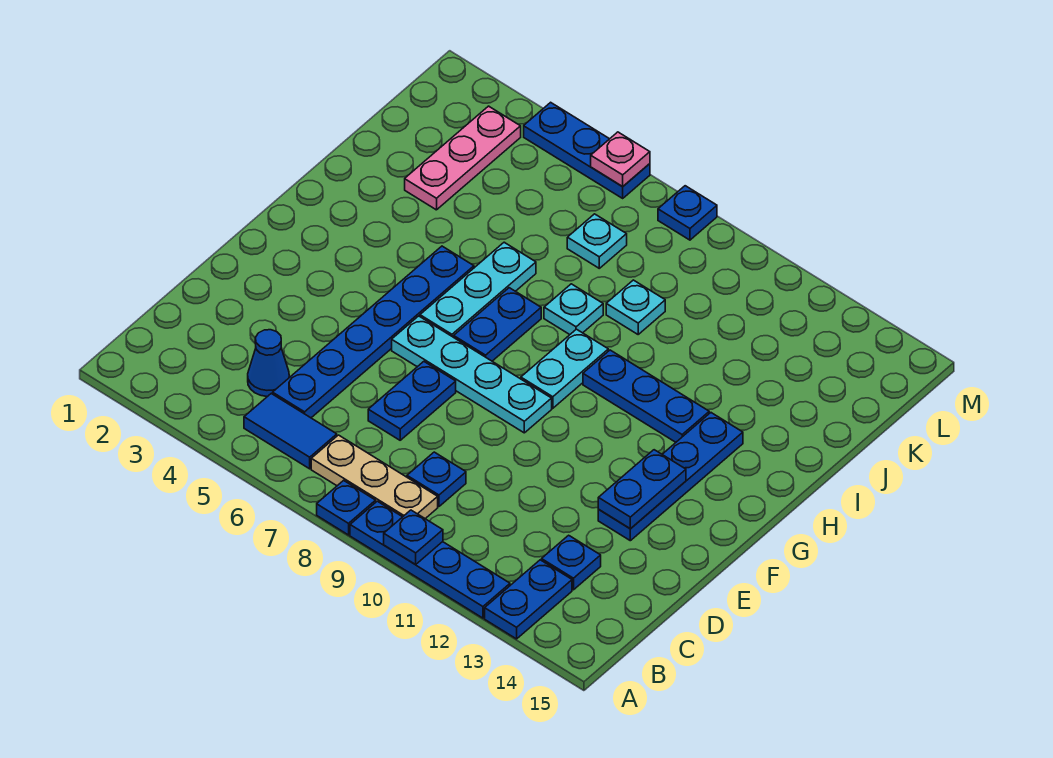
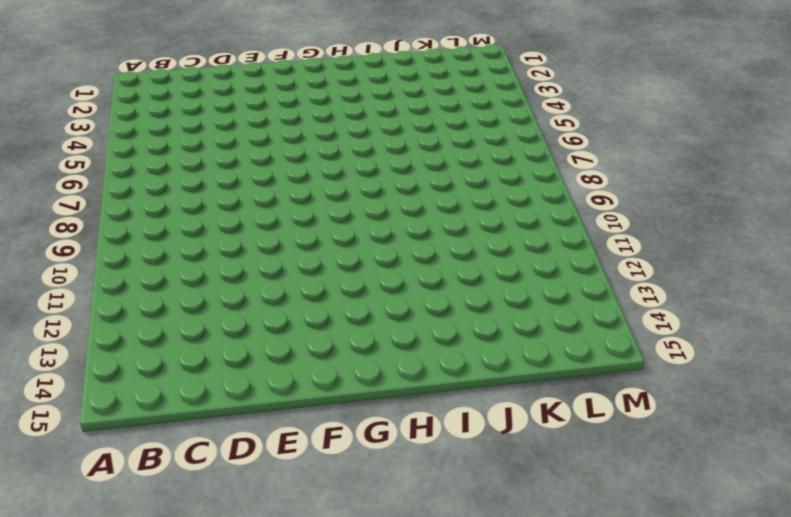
none -> blue plate A8 level 1
none -> blue plate A9:A12 level 1
none -> blue plate A13:B13 level 1

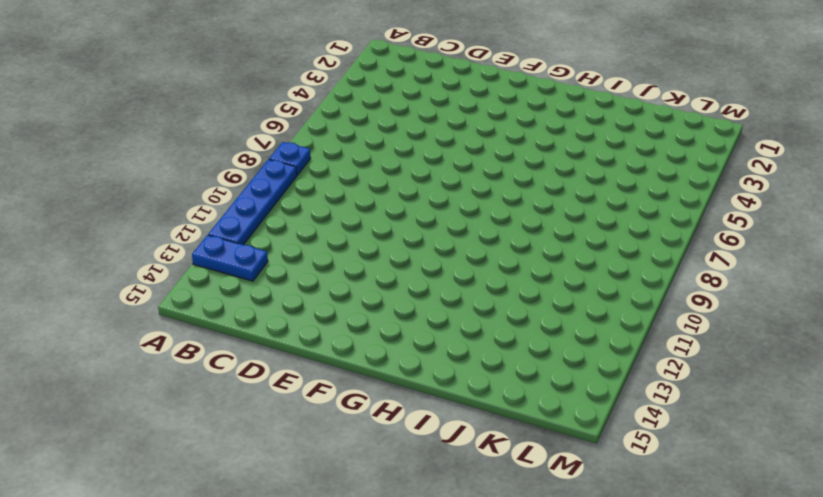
none -> blue tile B5:B6 level 1
none -> tan plate B7:B9 level 1
none -> blue cone C4 level 1

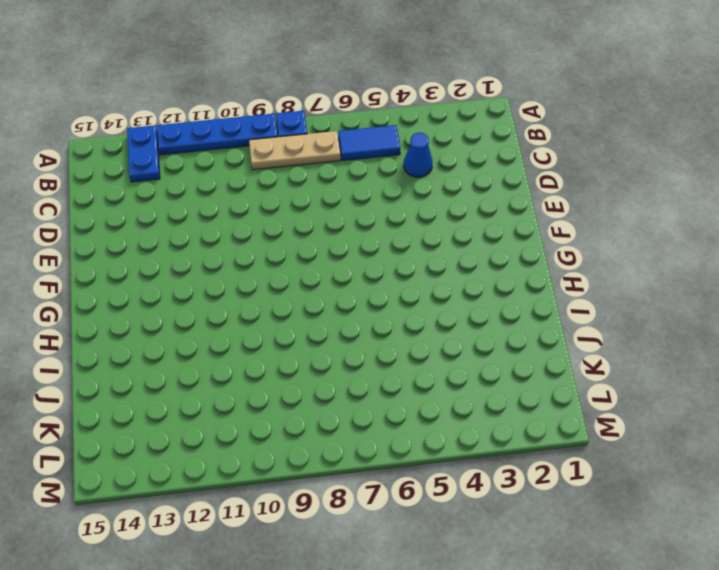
none -> blue plate C5:H5 level 1
none -> blue plate C9 level 1
none -> blue plate C13 level 1

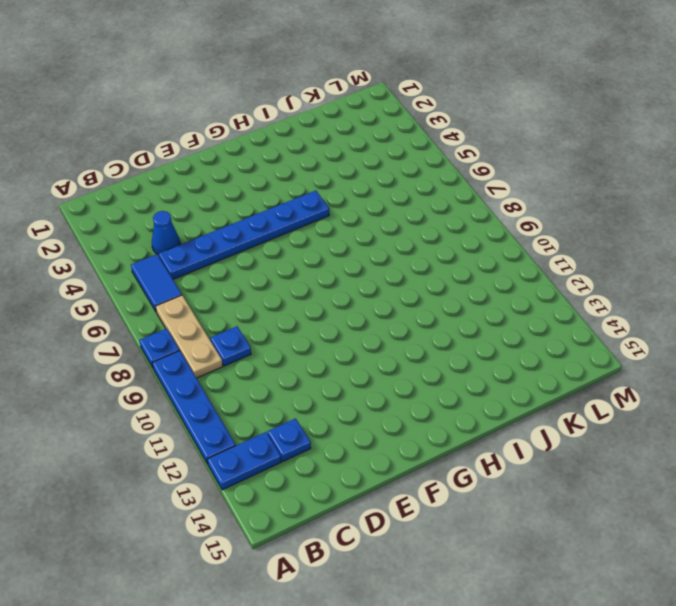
none -> blue plate D7:E7 level 1
none -> blue plate E13:H13 level 1
none -> cyan plate F6:F9 level 1

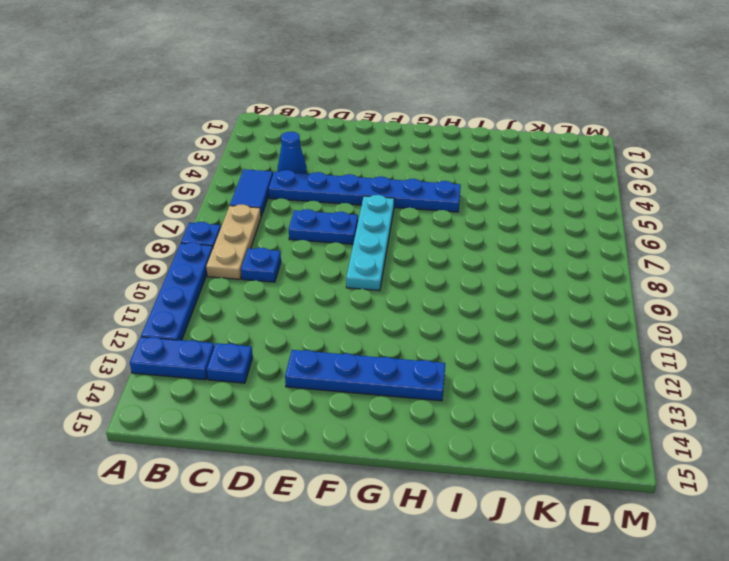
none -> cyan plate G6:I6 level 1
none -> blue plate G7:H7 level 1
none -> cyan plate G9:H9 level 1

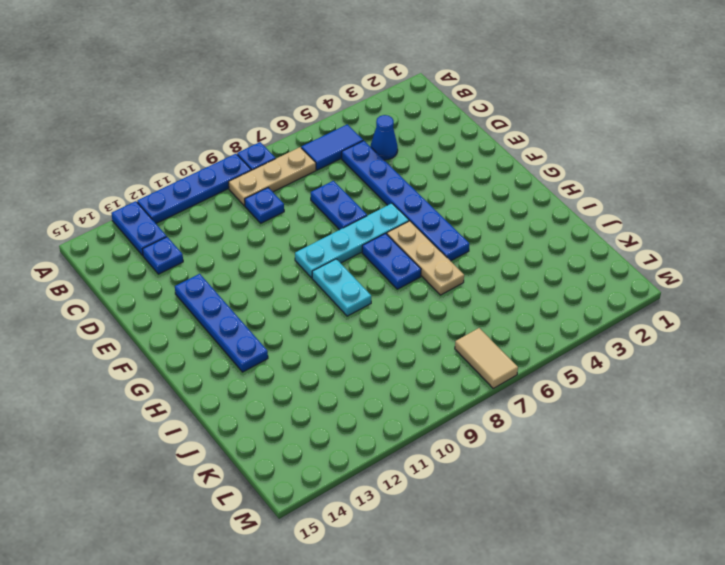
tan plate G6:I6 level 1 -> cyan plate G6:I6 level 1
tan tile L7:M7 level 1 -> none
none -> blue plate H10:H12 level 1
none -> cyan plate I8 level 1
none -> pink plate J3:L3 level 1

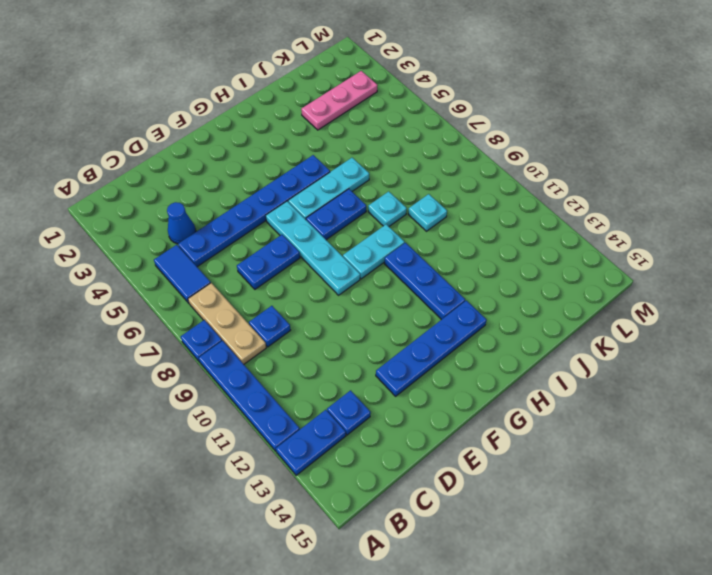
none -> cyan plate K7 level 1
none -> blue plate M4:M6 level 1
none -> blue plate M8 level 1

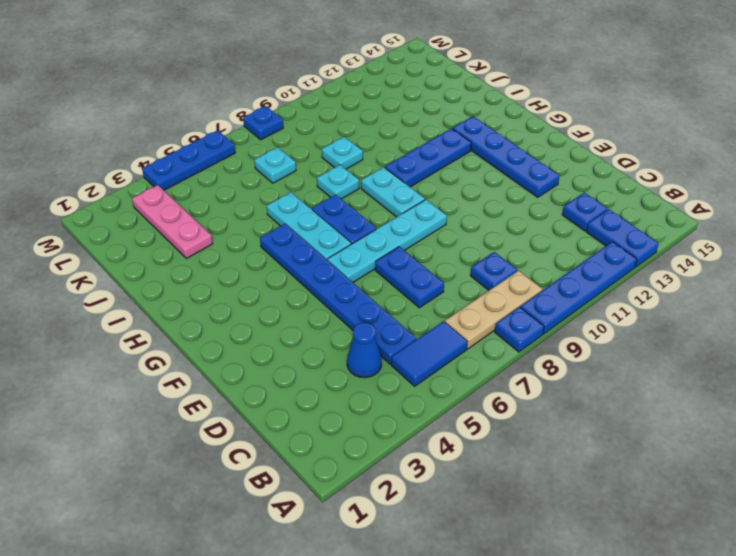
none -> blue plate A10 level 2
none -> blue plate E13:F13 level 2
none -> pink plate M6 level 2

